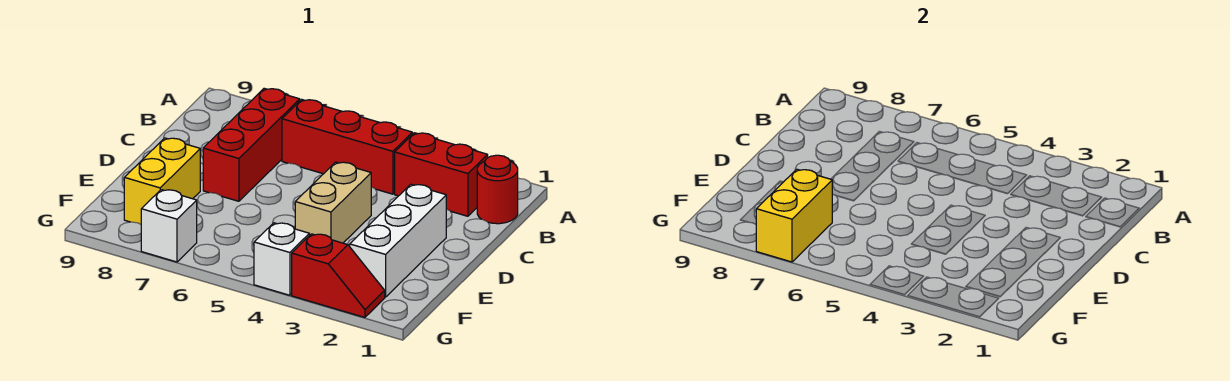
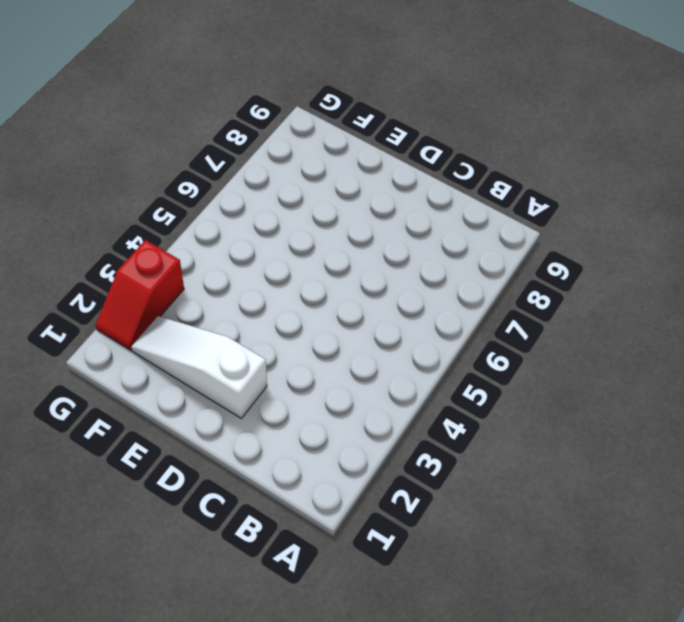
white slope D2:F2 level 1 top D -> white brick D2:F2 level 1
none -> red round brick B1 level 1
none -> red brick B2:B3 level 1

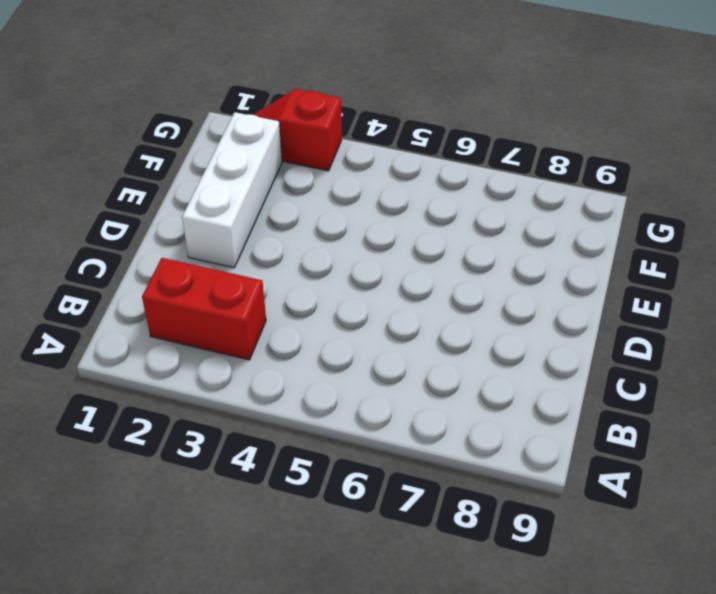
none -> red round brick B1 level 1
none -> red brick B4:B6 level 1

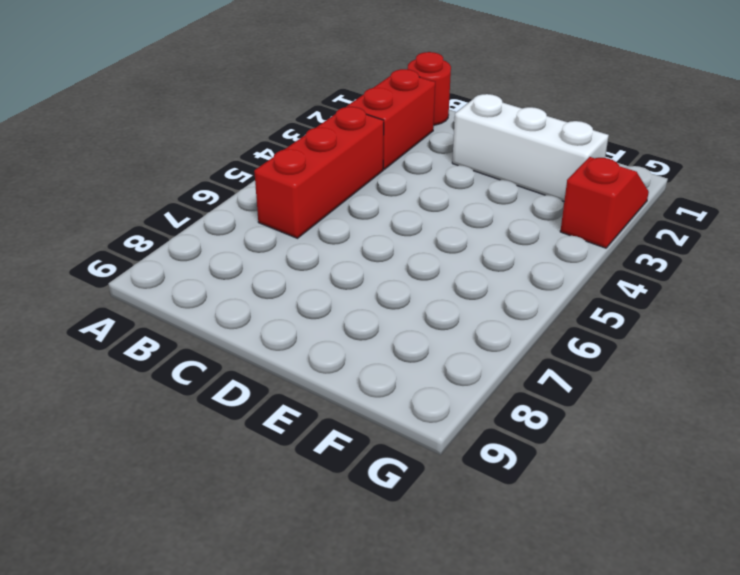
none -> red brick B7:D7 level 1
none -> tan brick D4:E4 level 1

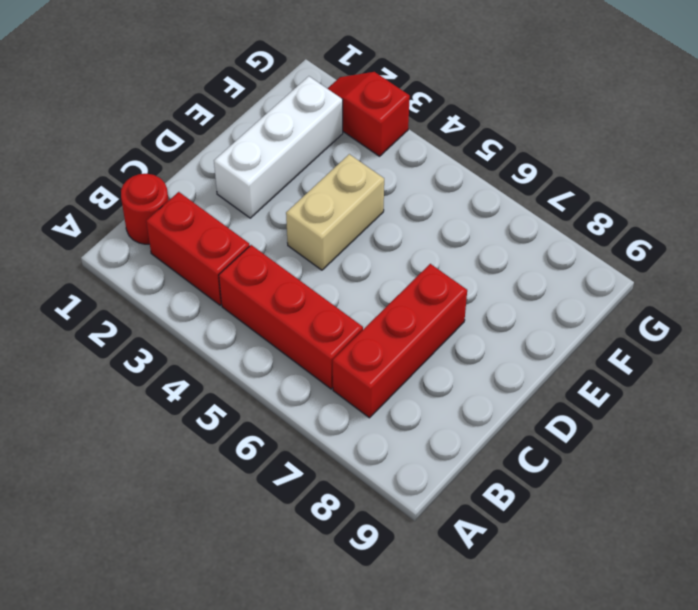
none -> yellow brick E8:F8 level 1
none -> white brick G4 level 1

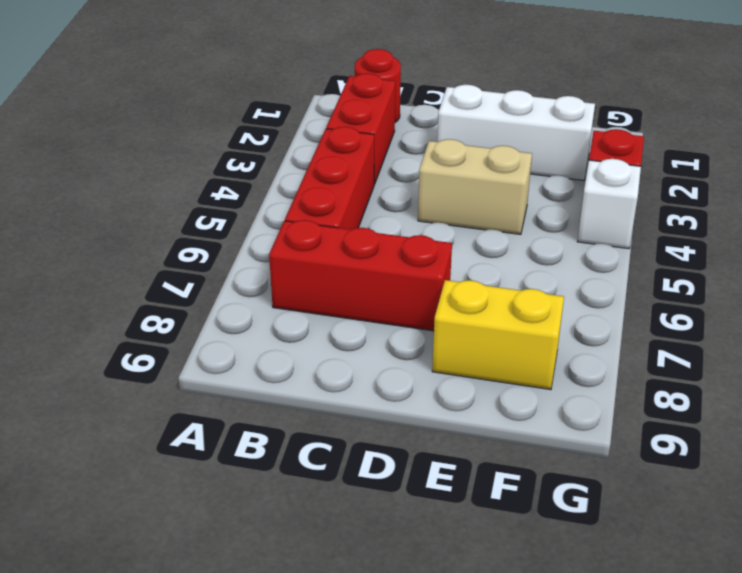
none -> white brick G7 level 1
none -> yellow brick F7:G7 level 2

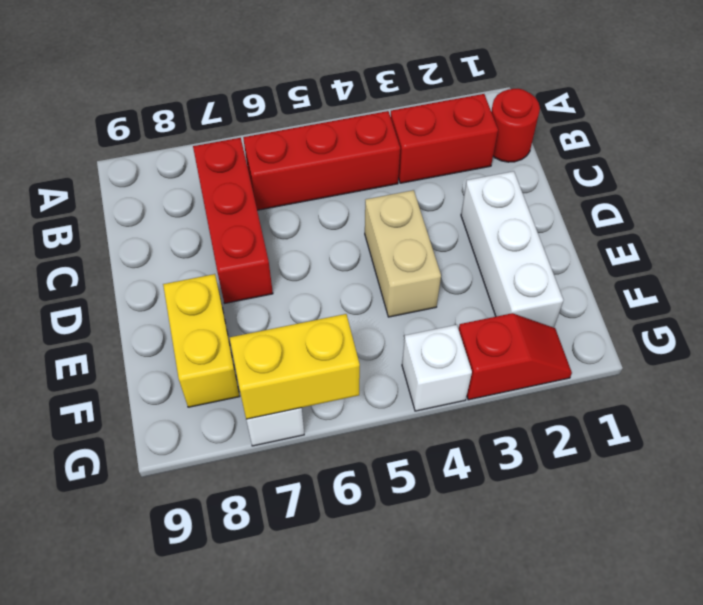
yellow brick G6:G7 level 2 -> yellow brick F7:G7 level 2

